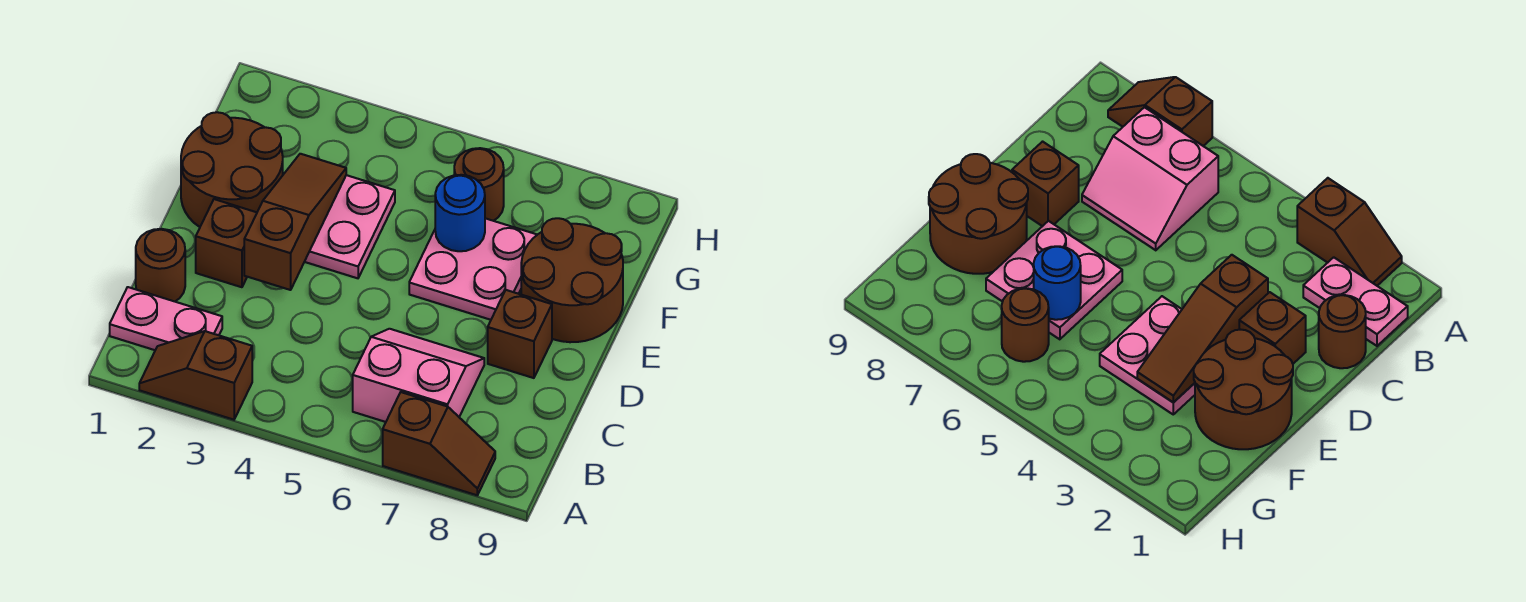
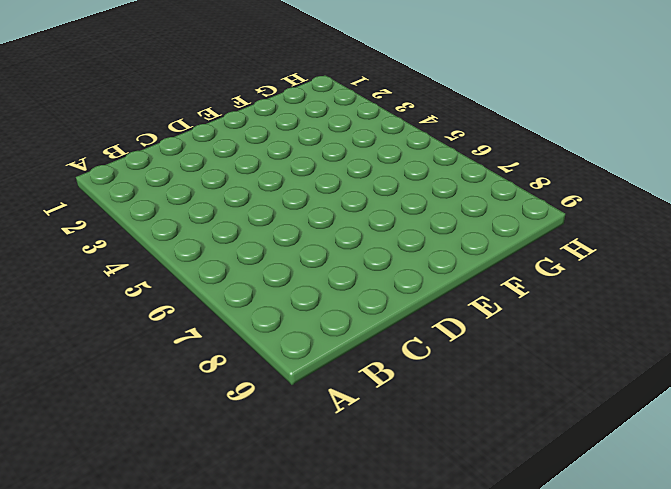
none -> brown slope A2:A3 level 1 top 3
none -> brown slope A7:A8 level 1 top 7
none -> pink plate B1:B2 level 1

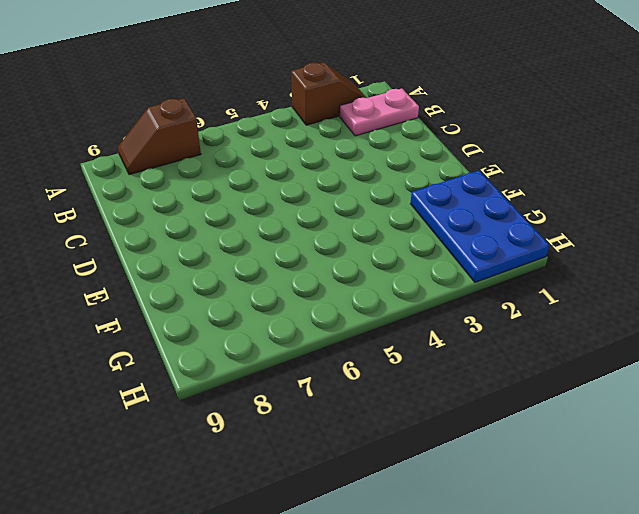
blue plate F1:H2 level 1 -> brown round brick E1:F2 level 1
none -> pink slope B6:C7 level 1 top B
none -> brown round brick C1 level 1
none -> brown brick D2 level 1

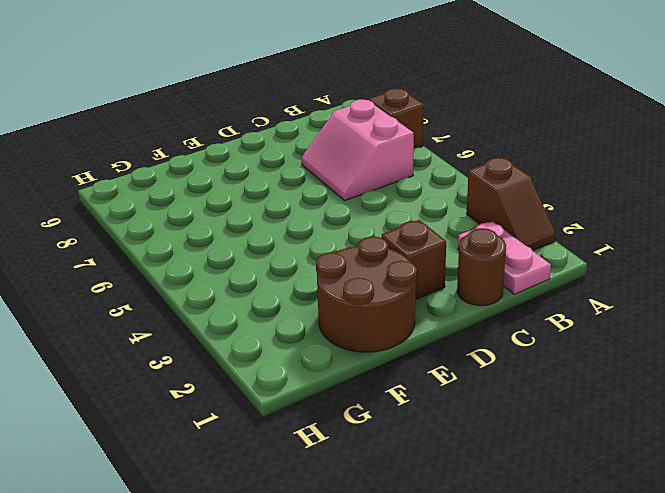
none -> brown brick D8 level 1
none -> pink plate E3:F4 level 1
none -> pink plate E6:F7 level 1

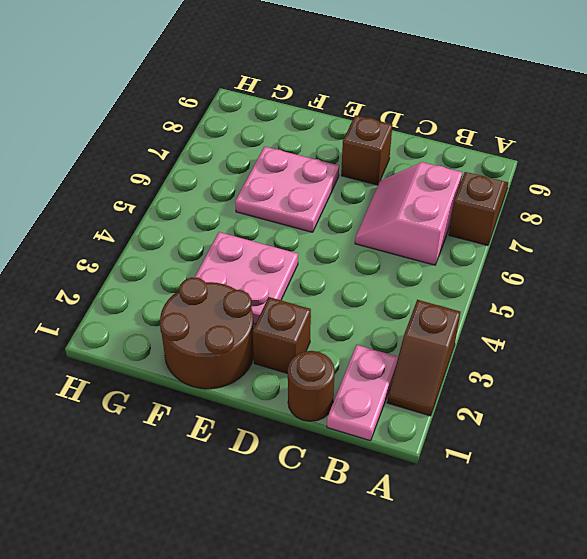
none -> brown round brick E8:F9 level 1
none -> brown round brick G6 level 1
none -> brown slope D3:F3 level 2 top D

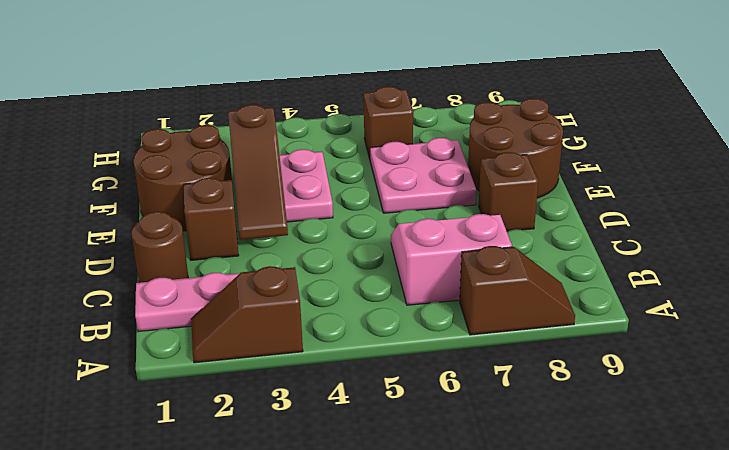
brown slope D3:F3 level 2 top F -> brown slope D3:F3 level 2 top D
brown brick G6 level 1 -> brown round brick G6 level 1
none -> blue round brick F6 level 2

